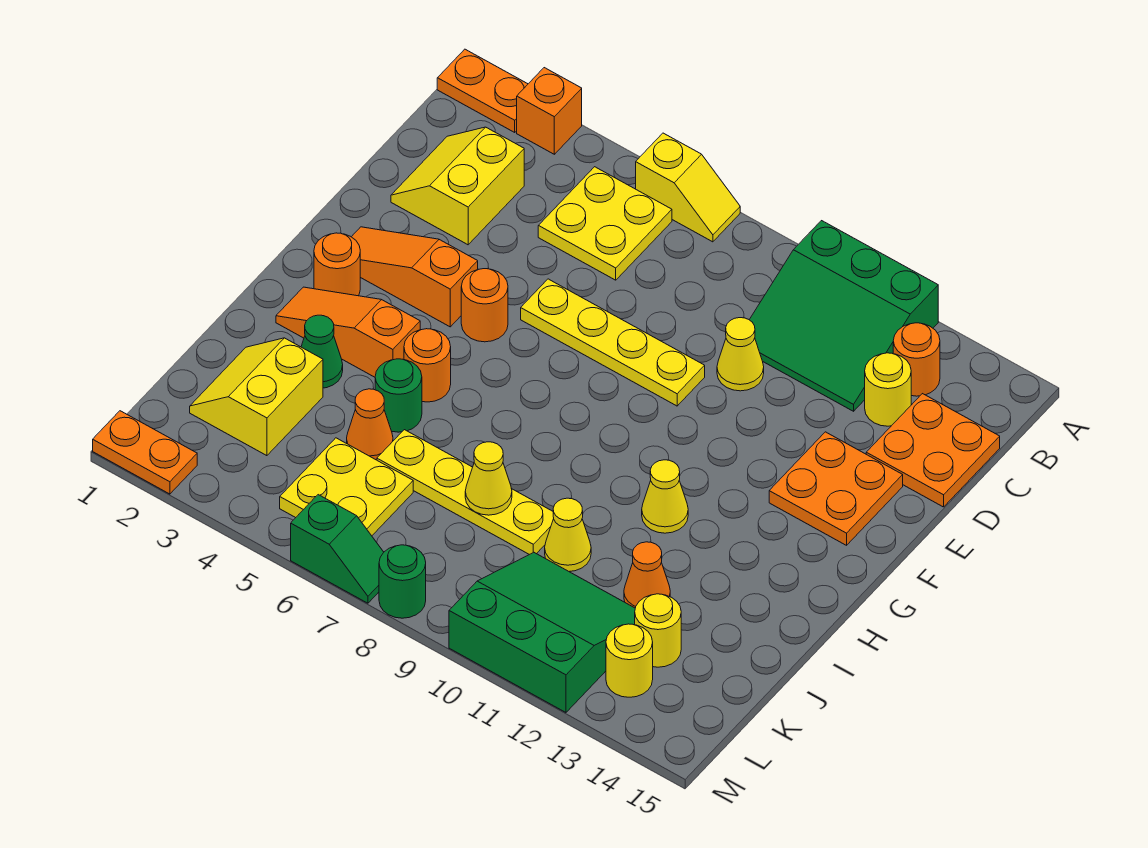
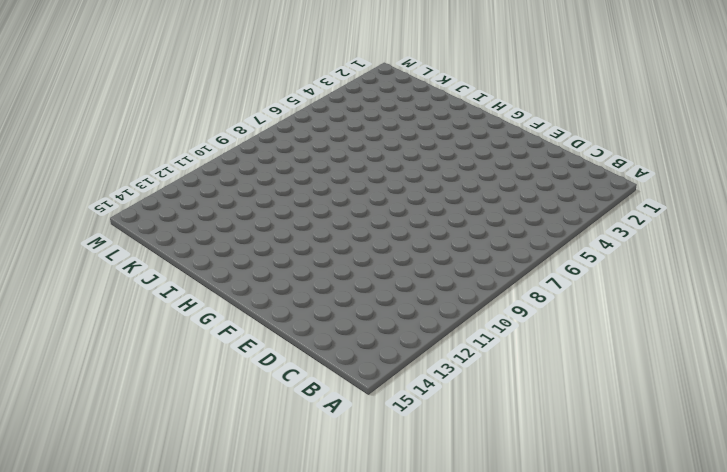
none -> orange plate A1:A2 level 1
none -> orange brick A3 level 1
none -> yellow slope A6:A7 level 1 top 6
none -> green slope A10:C12 level 1 top A

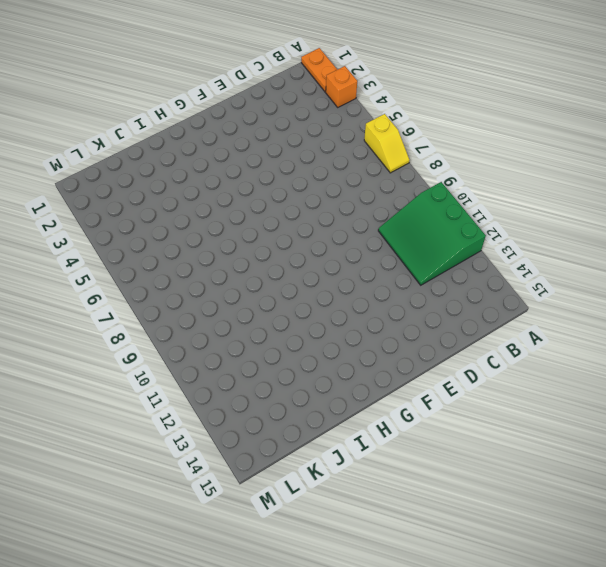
none -> yellow plate B5:C6 level 1
none -> orange round brick B13 level 1
none -> yellow slope C2:D3 level 1 top 3
none -> yellow round brick C13 level 1

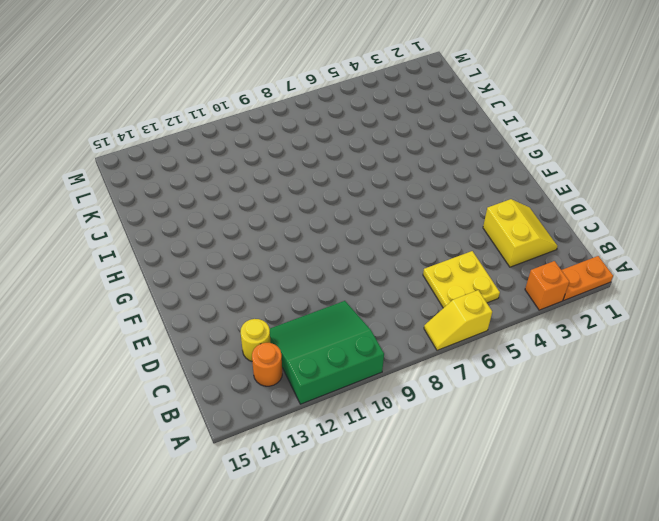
none -> orange plate C14:D15 level 1
none -> yellow cone D10 level 1
none -> yellow plate E6:E9 level 1
none -> orange plate E13:F14 level 1

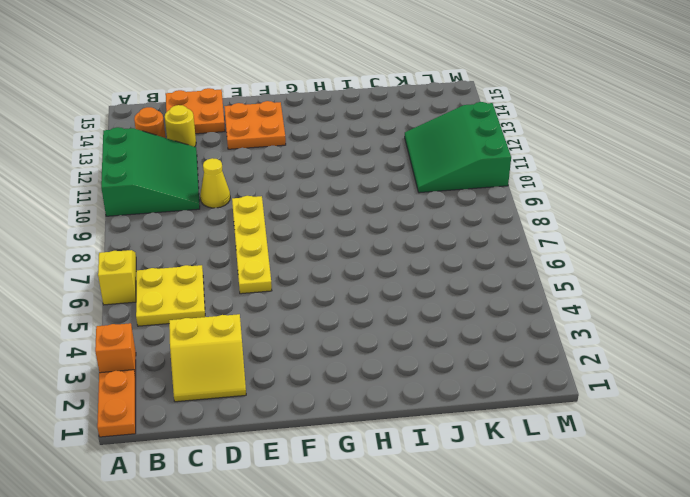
none -> orange slope F2:F4 level 1 top 4
none -> orange round brick F5 level 1
none -> orange round brick G2 level 1
none -> orange slope H2:H4 level 1 top 4

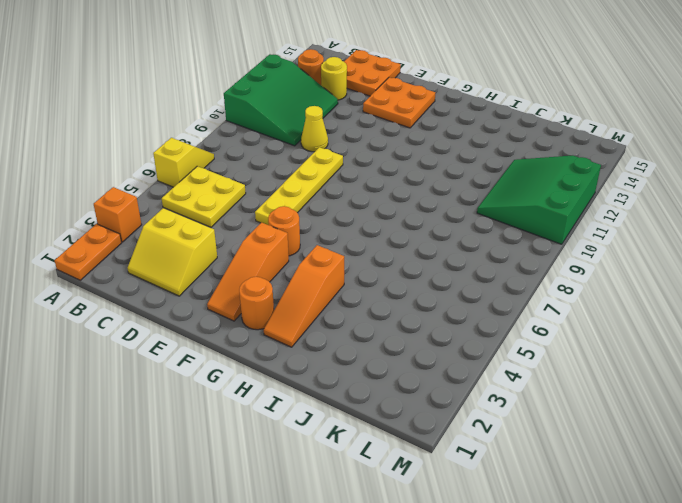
none -> orange round brick H5 level 1
none -> yellow cone H11 level 1
none -> green cone I3 level 1
none -> green round brick I5 level 1

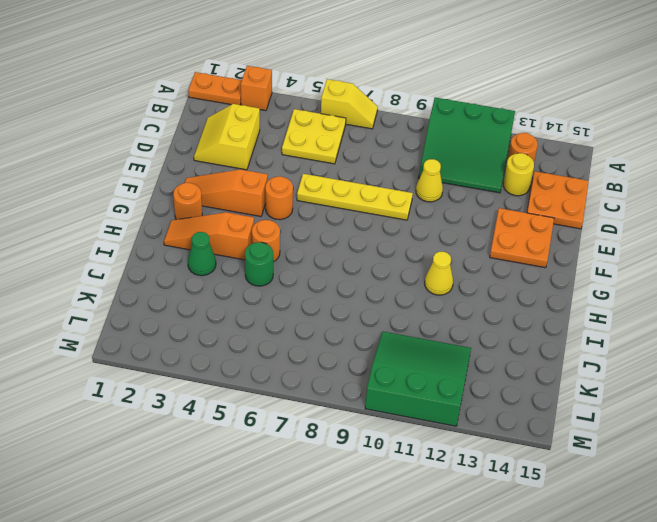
none -> yellow slope J2:K3 level 1 top 3
none -> orange cone J5 level 1
none -> yellow plate J6:J9 level 1
none -> yellow cone J10 level 1

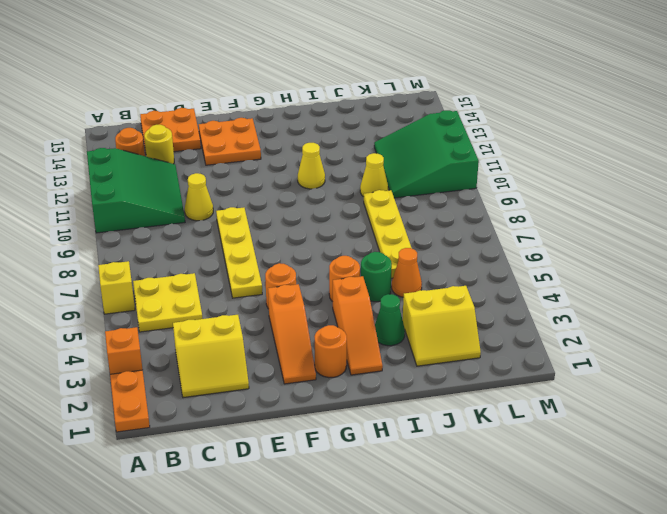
none -> orange cone J12 level 1
none -> yellow plate K5:L6 level 1
none -> yellow round brick K13 level 1
none -> yellow round brick L13 level 1

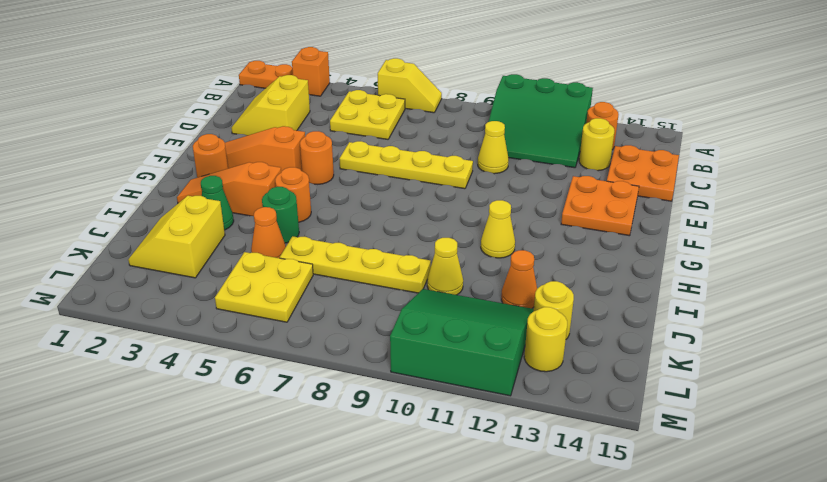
none -> orange plate M1:M2 level 1
none -> green slope M6:M7 level 1 top 6
none -> green round brick M8 level 1
none -> yellow cone J8 level 2

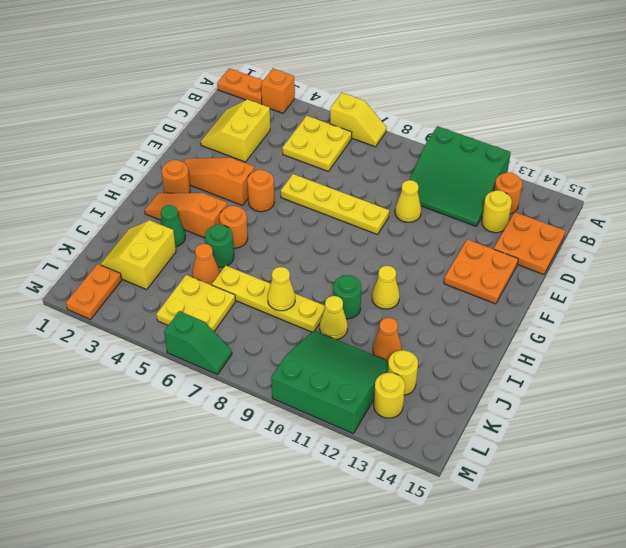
green round brick I10 level 1 -> green round brick M8 level 1
orange plate L2:M2 level 1 -> orange plate M1:M2 level 1

